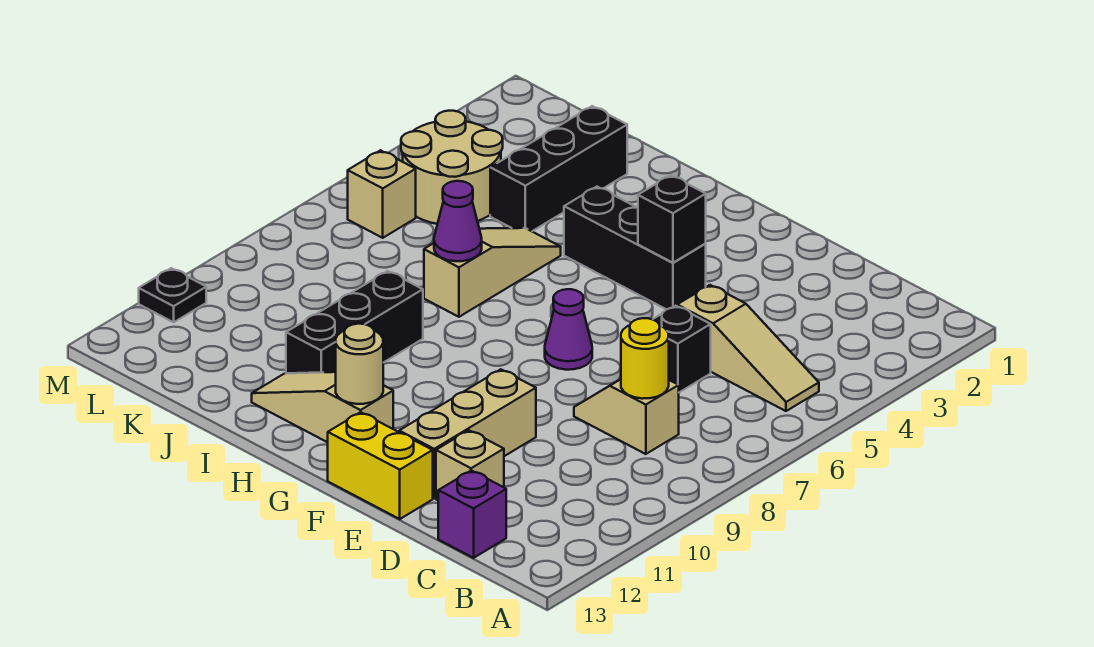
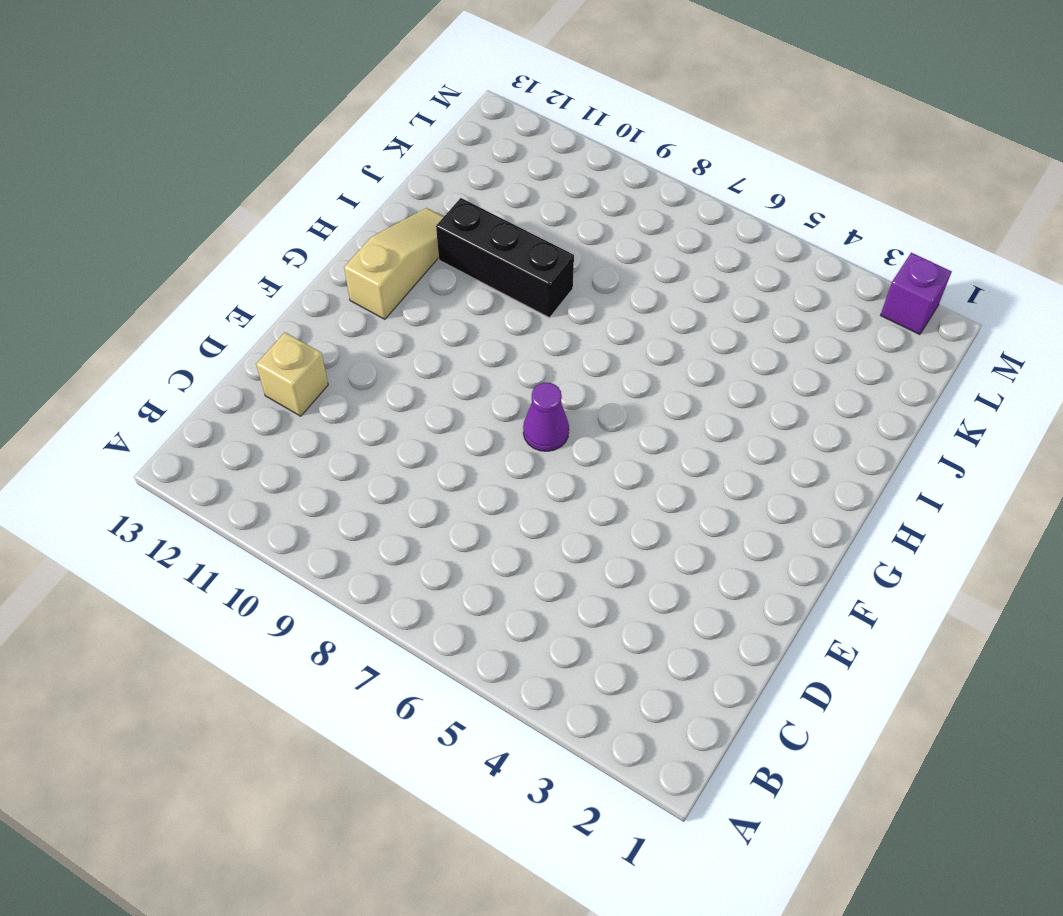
purple brick M2 level 1 -> purple brick C13 level 1
none -> tan slope B5:D5 level 1 top D
none -> tan slope C8:D8 level 1 top C
none -> black brick D6 level 1

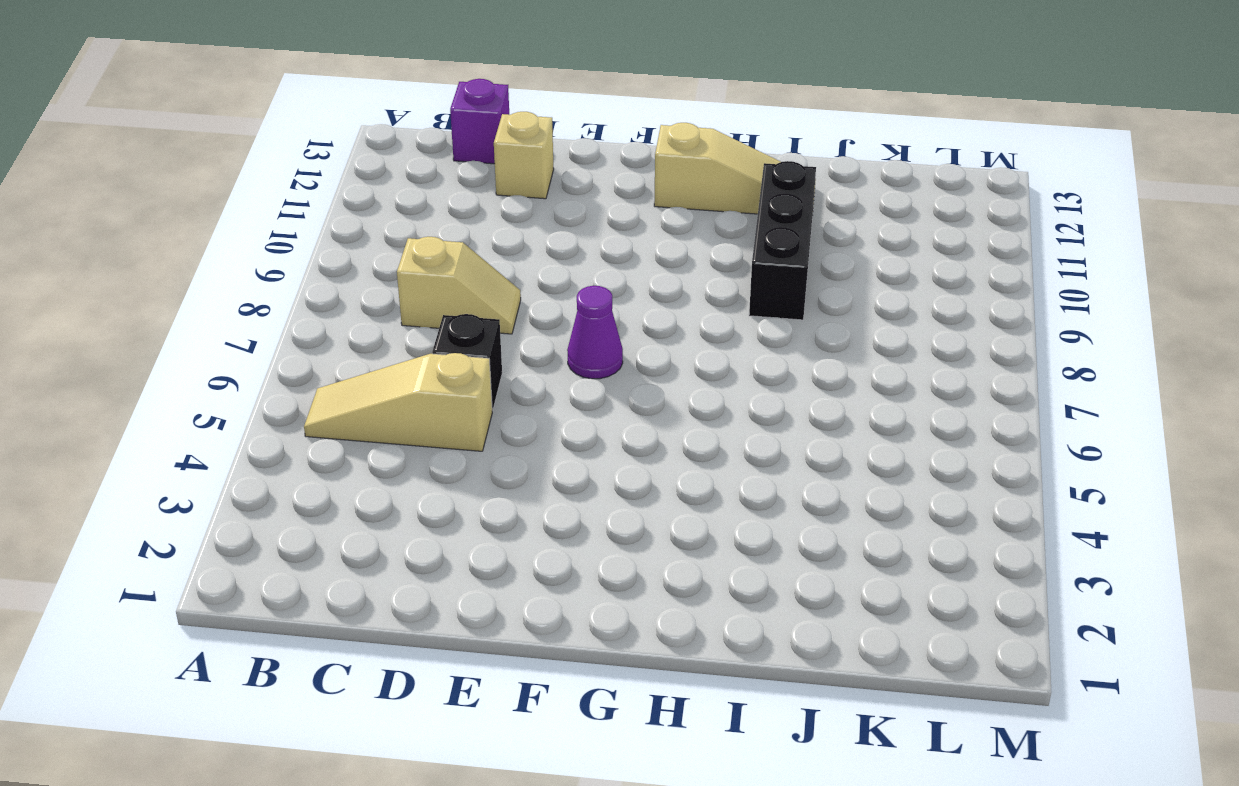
none -> tan brick E10:E12 level 1
none -> yellow brick E13:F13 level 1
none -> black brick F4:H4 level 1

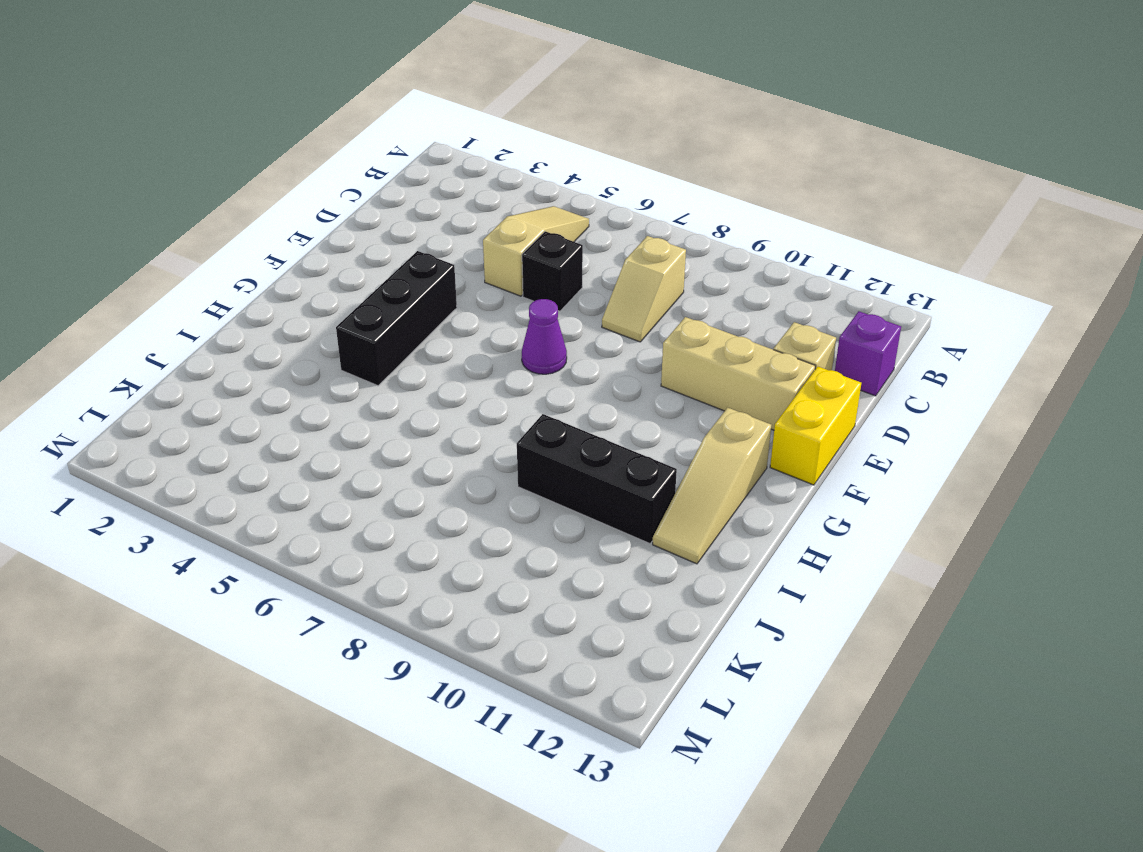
none -> tan slope I5:I7 level 1 top 7
none -> black brick J2:J4 level 1
none -> tan round brick K4:L5 level 1

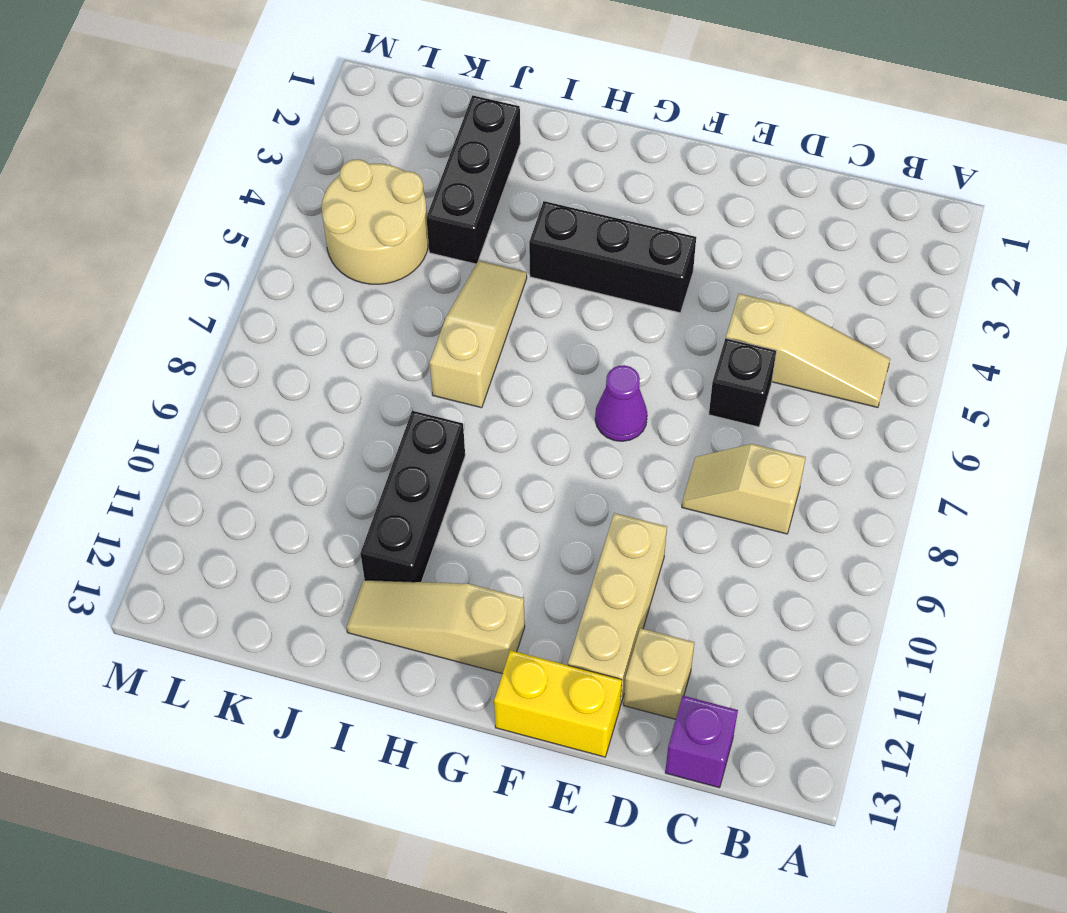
none -> tan brick L6 level 1
none -> black plate M11 level 1
none -> yellow round brick C8 level 2

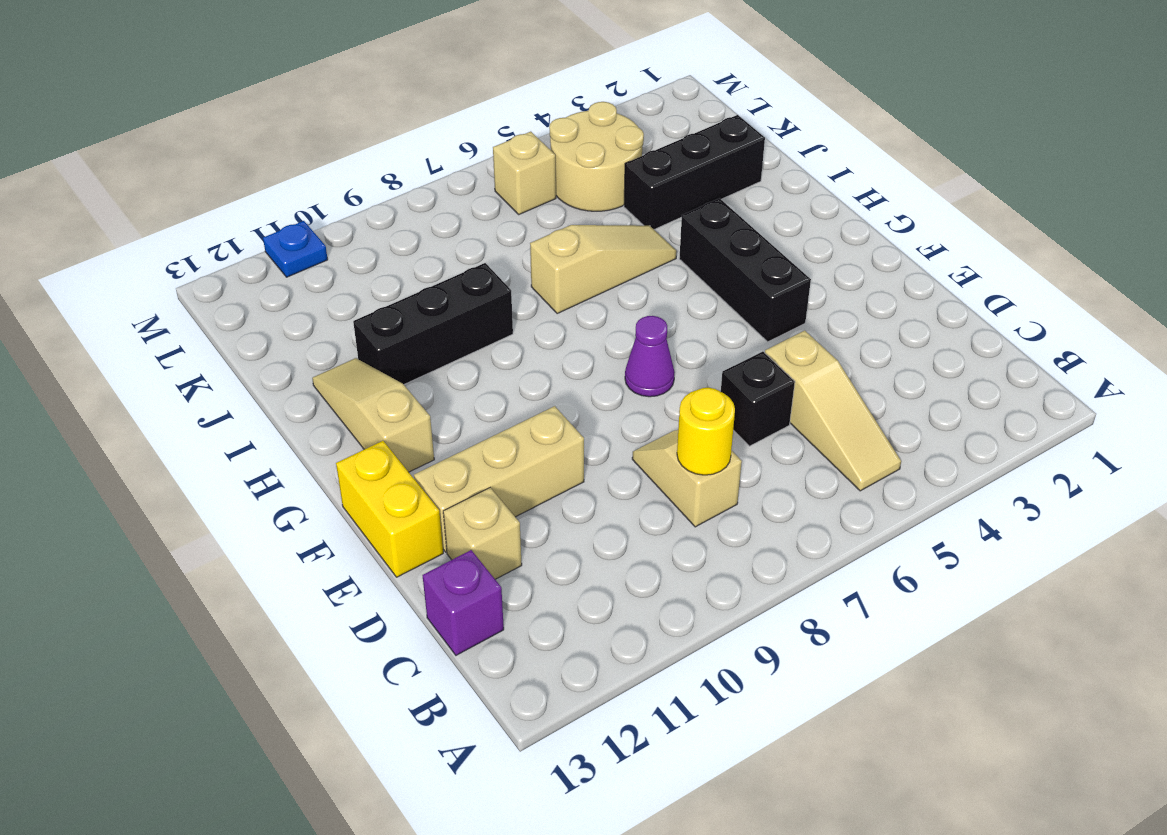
blue plate M11 level 1 -> black plate M11 level 1
none -> black brick F4 level 2
none -> tan round brick G12 level 2
none -> purple cone I7 level 2

